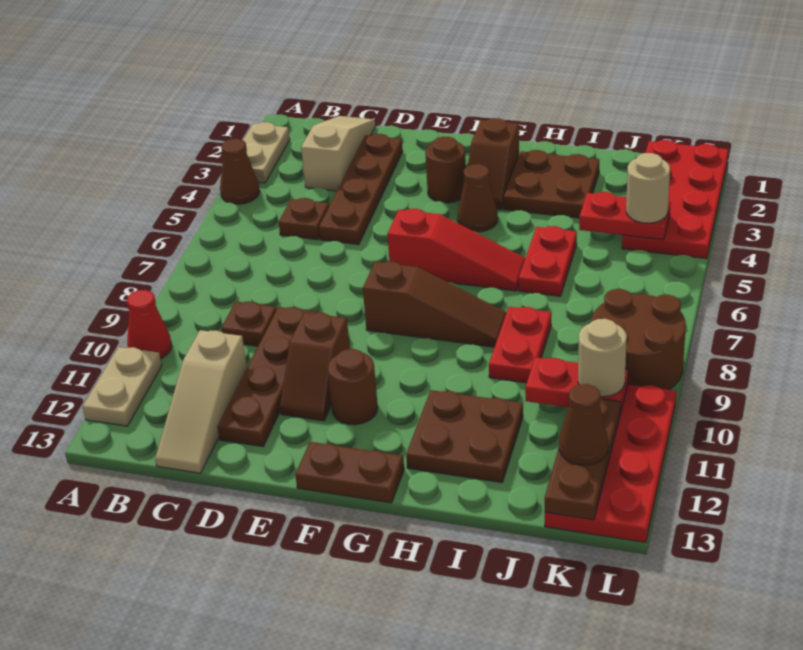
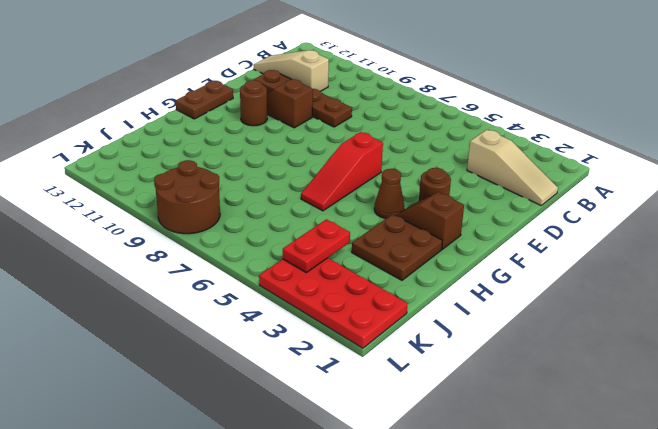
none -> tan plate A2:A3 level 1
none -> brown cone A4 level 1
none -> red cone A10 level 1
none -> tan plate A11:A12 level 1

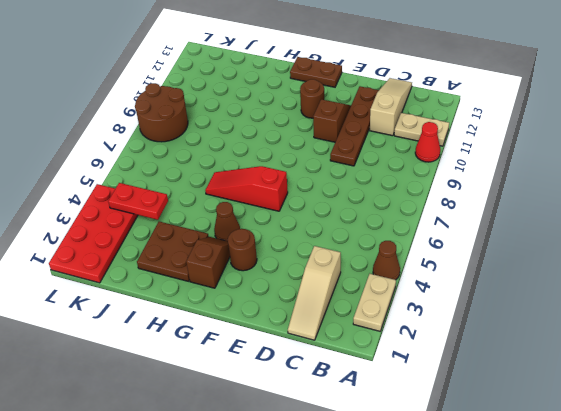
tan plate A11:B11 level 1 -> tan plate A11:A12 level 1
none -> brown plate C5 level 1
none -> brown plate C9 level 1
none -> brown plate D2:D5 level 1
none -> brown slope F8:H8 level 1 top F

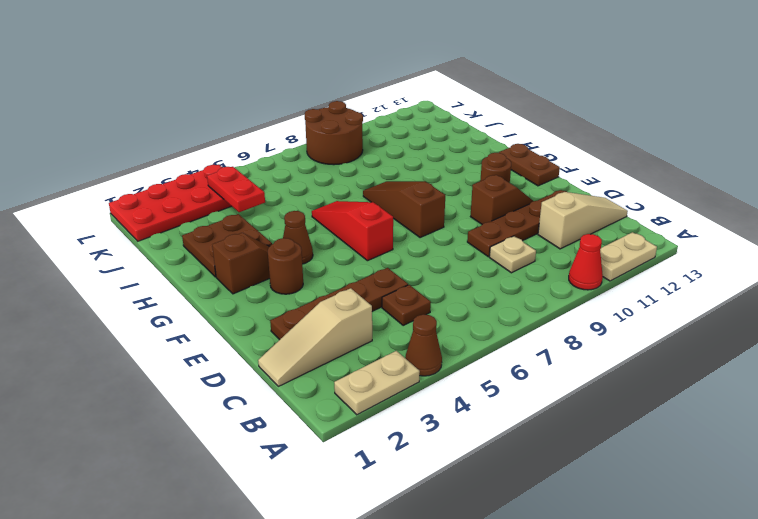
tan plate C9 level 1 -> brown plate C9 level 1
none -> brown plate H11:I12 level 1
none -> red plate I5:I6 level 1
none -> red plate I8:I9 level 1
none -> red plate K10:L13 level 1

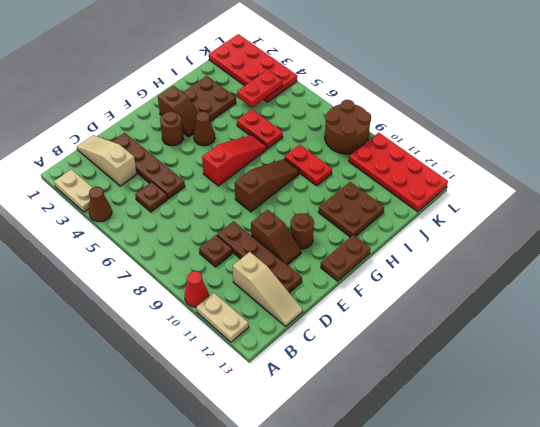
none -> red plate J10:K10 level 2
none -> brown plate K11:K13 level 2
none -> tan round brick K4 level 3
none -> tan round brick K10 level 3

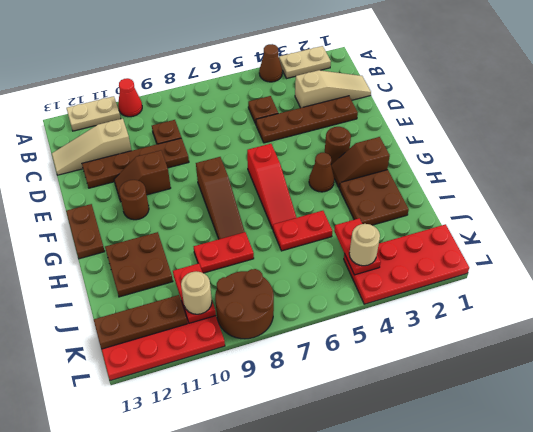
none -> brown cone K12 level 3

